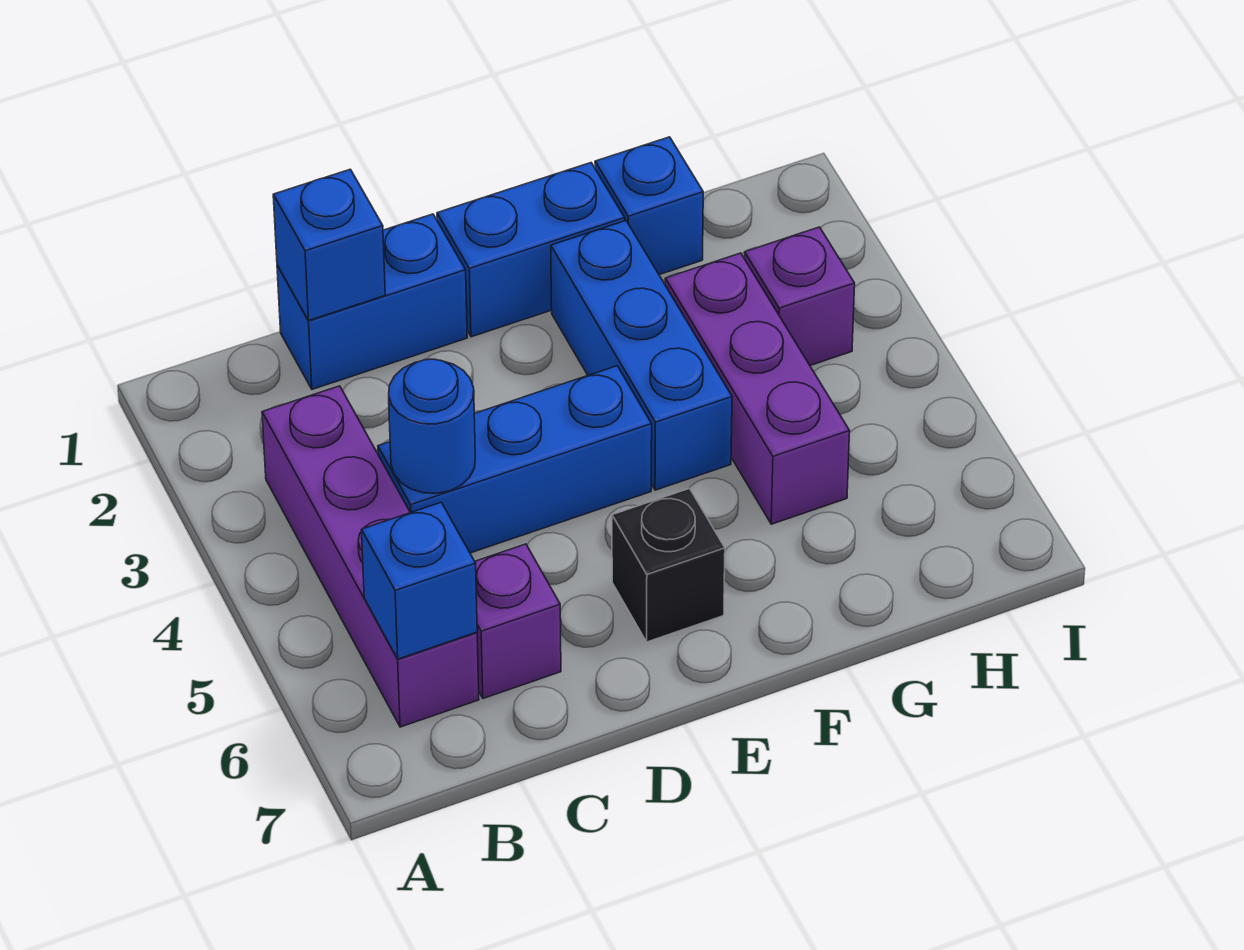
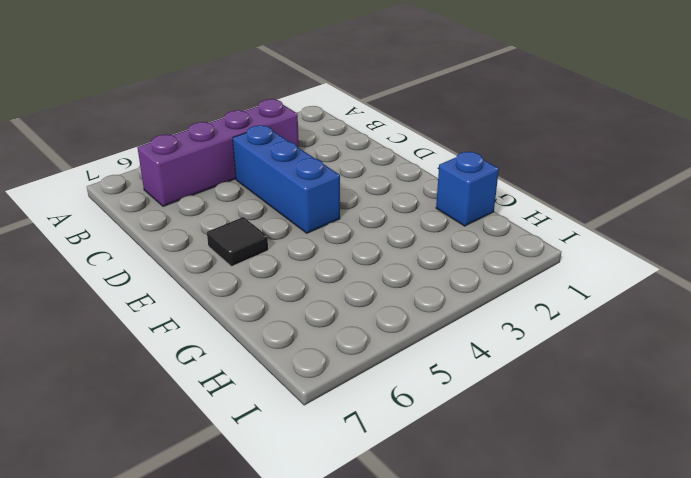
black tile E6 level 1 -> black brick E6 level 1
none -> blue brick C1:D1 level 1
none -> purple brick C6 level 1
none -> blue brick E1:F1 level 1

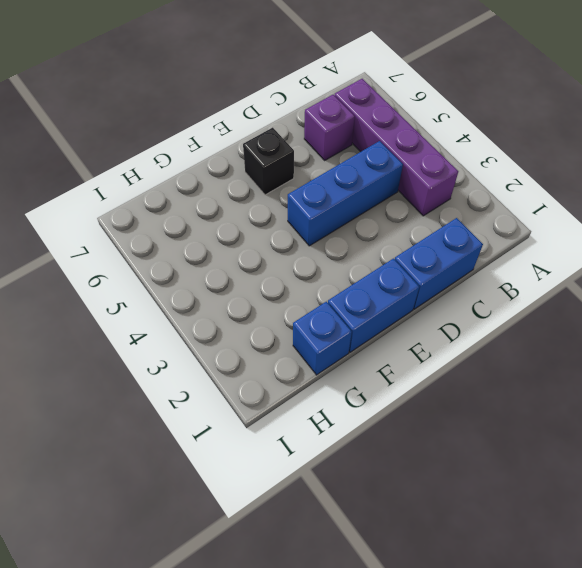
none -> blue brick F2:F4 level 1
none -> purple brick G3:G5 level 1
none -> purple brick H3 level 1

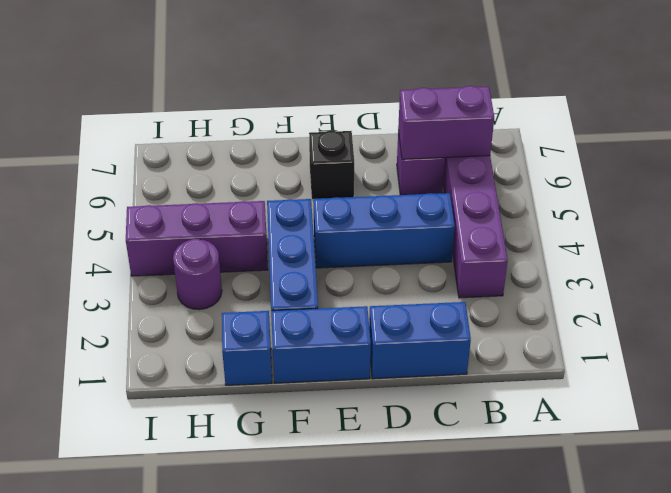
purple brick B6:C6 level 2 -> blue brick B6 level 2
purple brick G4:I4 level 1 -> purple brick G3:G5 level 1
purple round brick H3 level 1 -> purple brick H3 level 1
none -> blue brick C1 level 2
none -> blue round brick C4 level 2

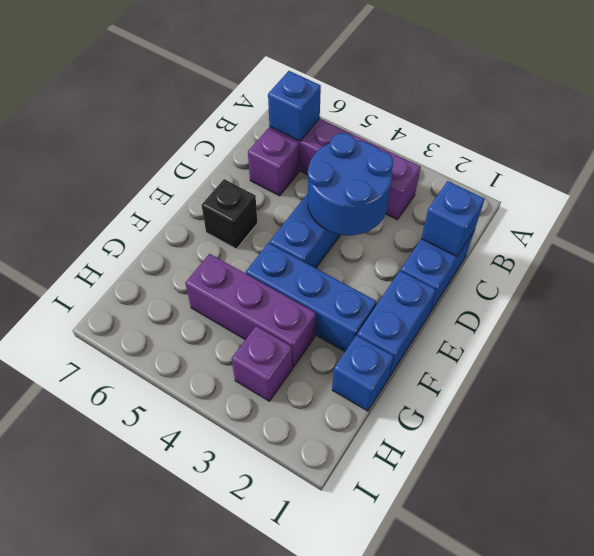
blue round brick C3:D4 level 2 -> blue round brick C4 level 2

